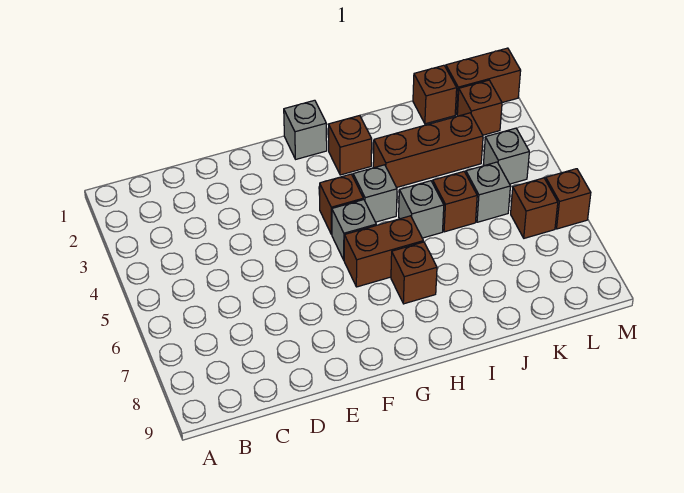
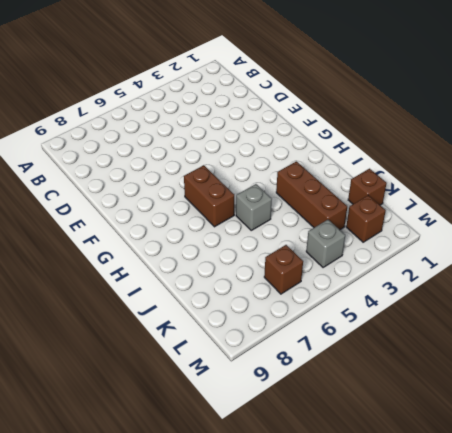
none -> grey brick G1 level 1
none -> brown brick G4 level 1
none -> grey brick G5 level 1

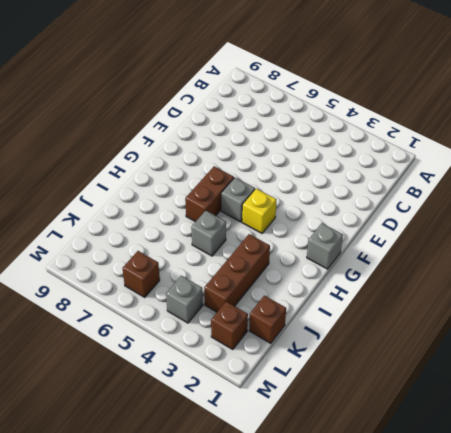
yellow brick G4 level 1 -> brown brick G4 level 1
none -> brown brick H2 level 1
none -> grey brick H4 level 1
none -> brown brick H7 level 1

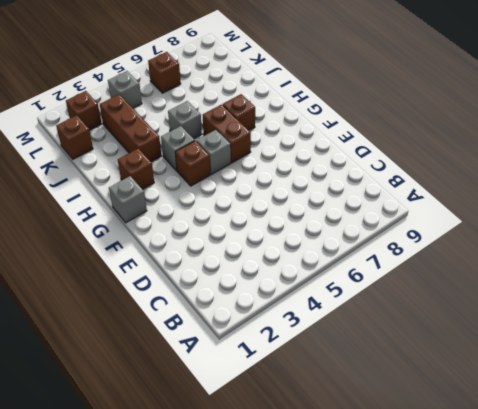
none -> brown brick J5 level 1
none -> grey brick K5 level 1
none -> brown brick L1:M1 level 1

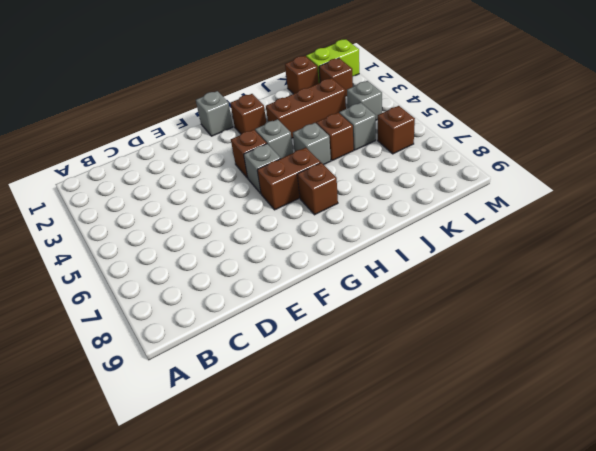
lime brick L1:M1 level 1 -> brown brick L1:M1 level 1
none -> brown brick M6 level 1

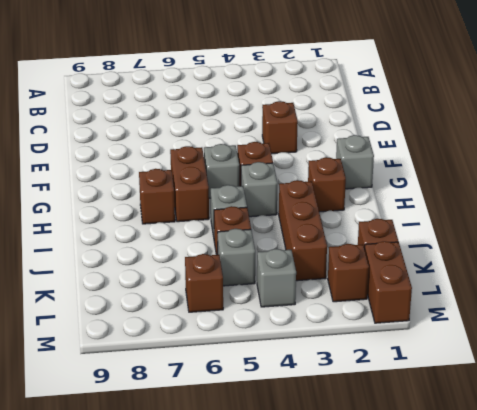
brown brick E3 level 1 -> brown brick M6 level 1

